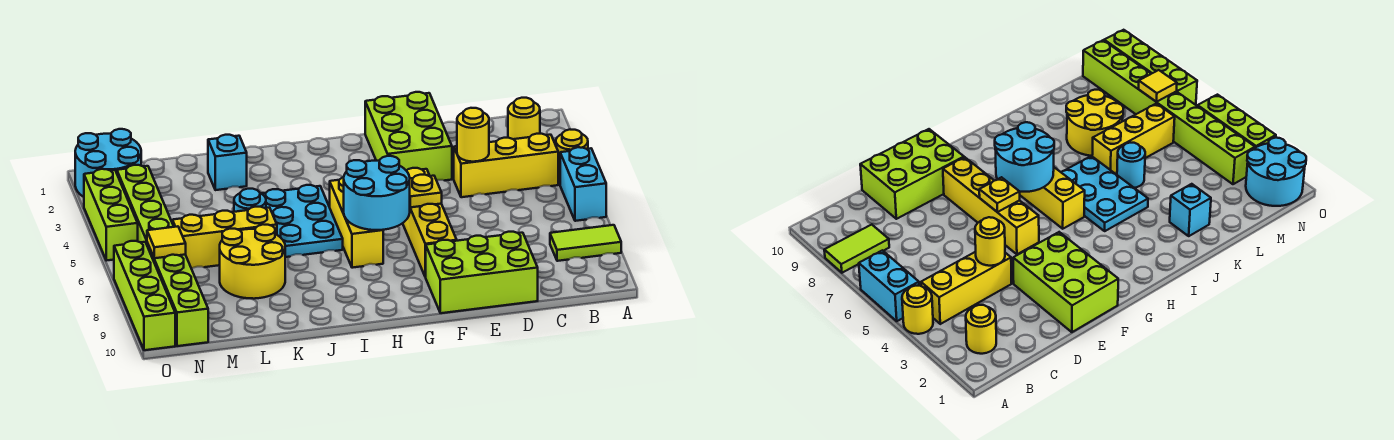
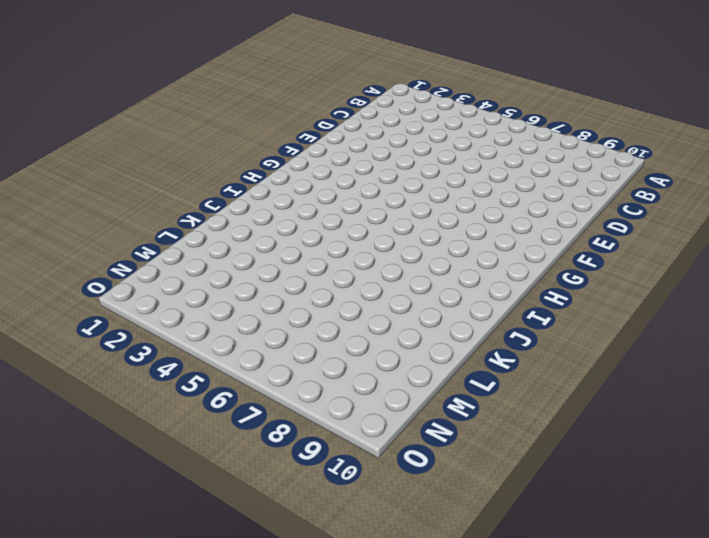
none -> yellow round brick A4 level 1
none -> cyan brick A5:A6 level 1
none -> lime tile A8:B8 level 1

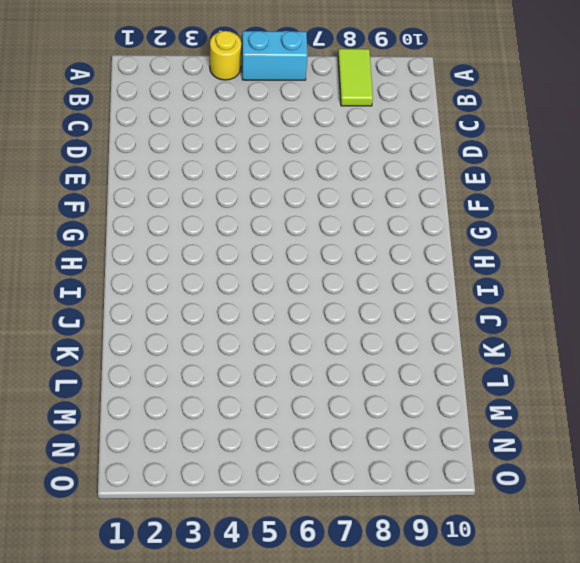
none -> yellow round brick B2 level 1
none -> yellow brick B4:D4 level 1
none -> lime brick D9:F10 level 1

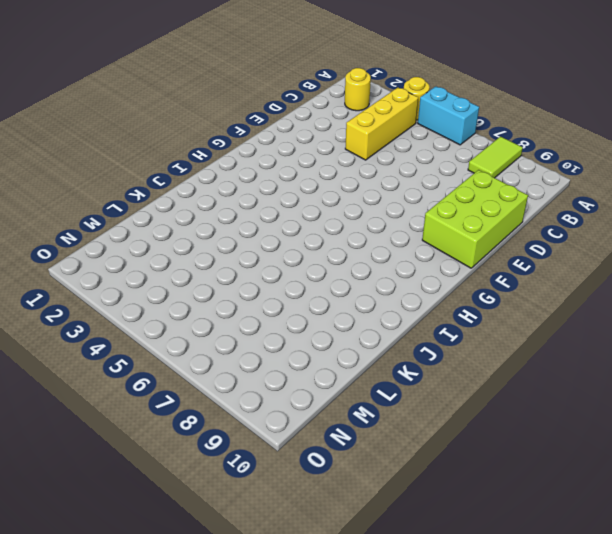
none -> lime brick E1:F3 level 1
none -> yellow brick F5:F8 level 1
none -> yellow brick H5:H7 level 1

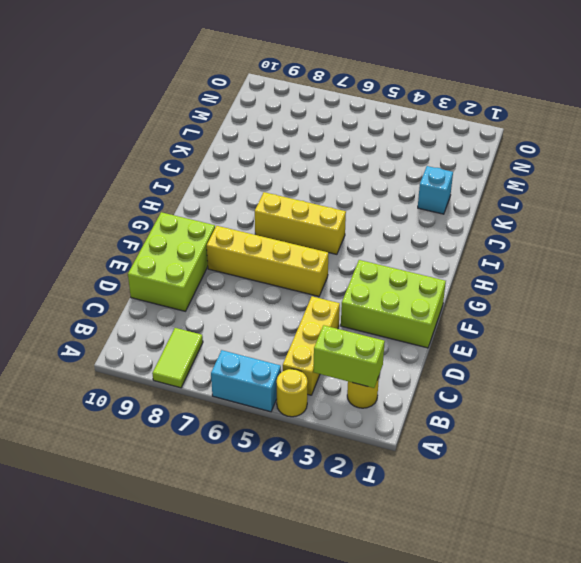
lime brick B2:B3 level 2 -> none
none -> cyan plate I4:J6 level 1
none -> cyan round brick K5 level 1
none -> yellow brick K6:M6 level 1

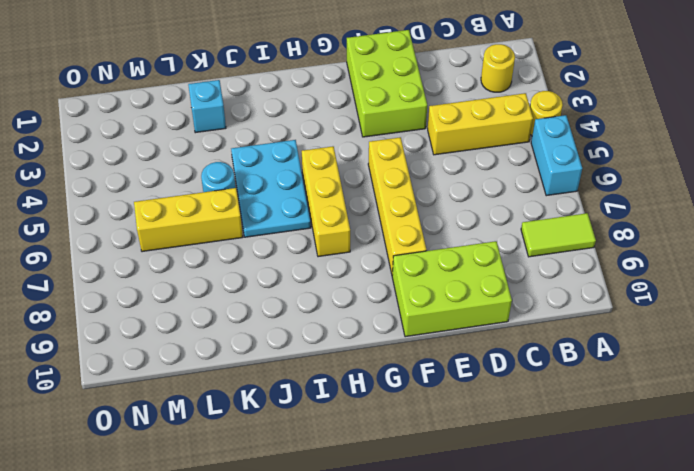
none -> yellow round brick K7:L8 level 1
none -> cyan round brick N1:O2 level 1
none -> lime brick N3:N10 level 1

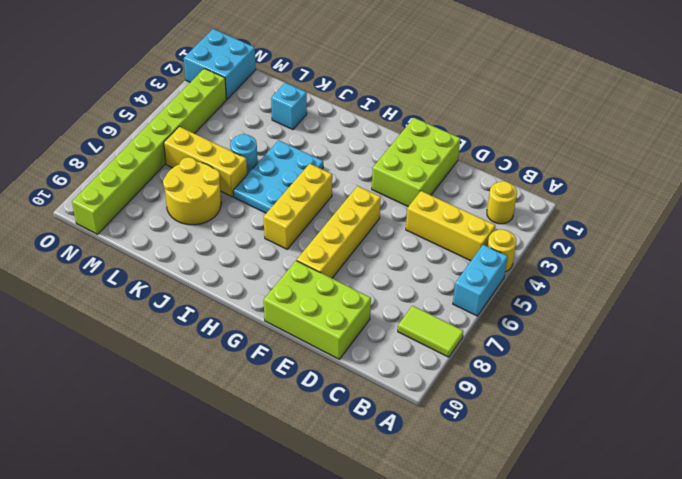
cyan brick N1:O2 level 1 -> cyan round brick N1:O2 level 1
none -> lime brick O3:O5 level 1
none -> lime brick O7:O10 level 1
none -> yellow round brick D4 level 2

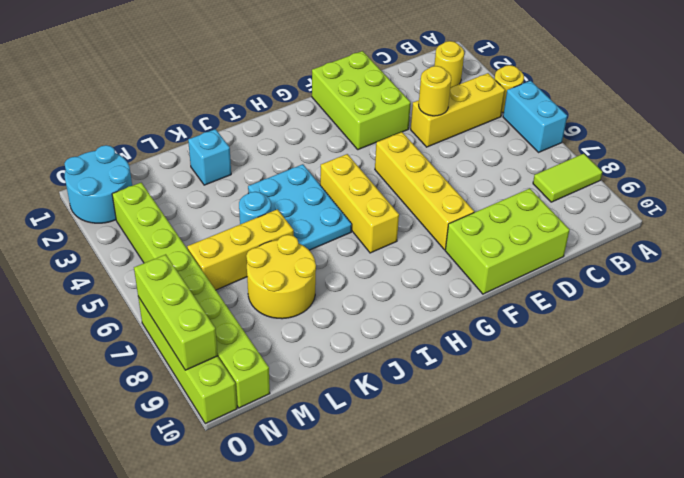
lime brick O7:O9 level 2 -> lime brick O3:O5 level 1
none -> yellow plate F6 level 2
none -> cyan round brick G6:H7 level 2
none -> yellow tile N7 level 2

